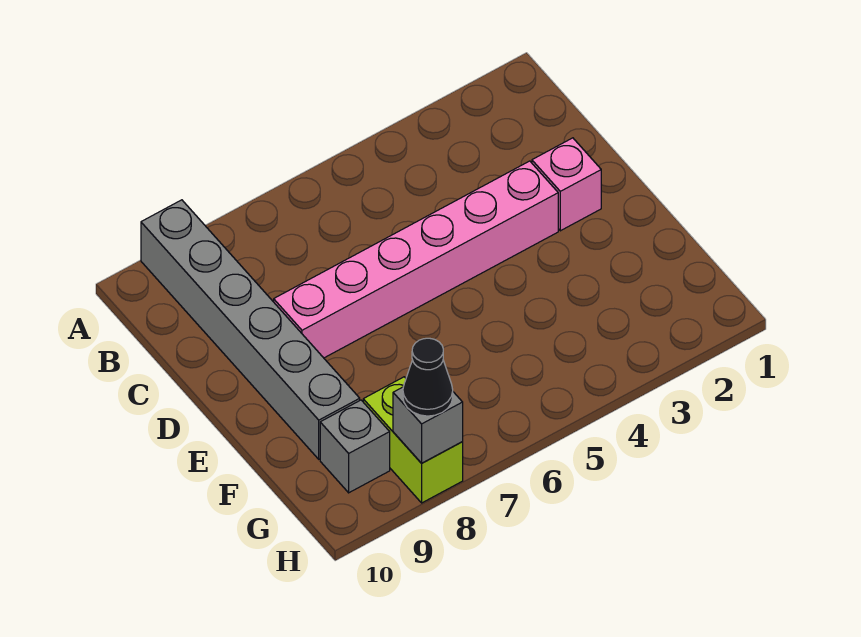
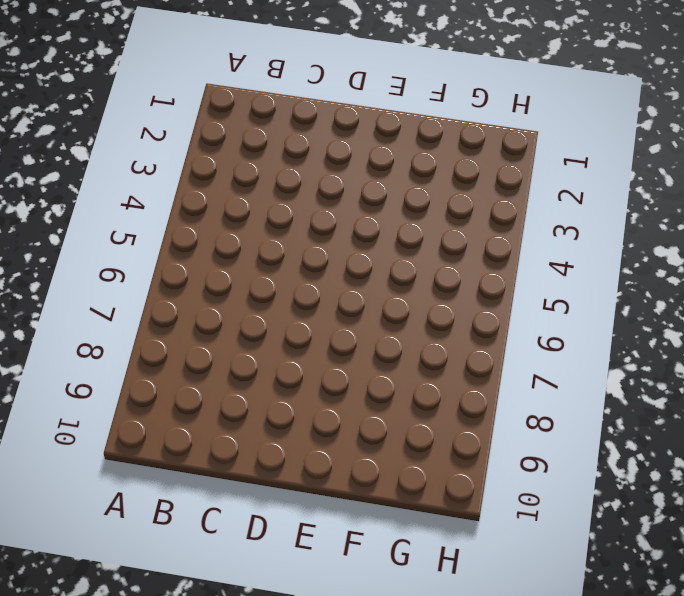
none -> grey brick A9:F9 level 1
none -> pink brick D2 level 1

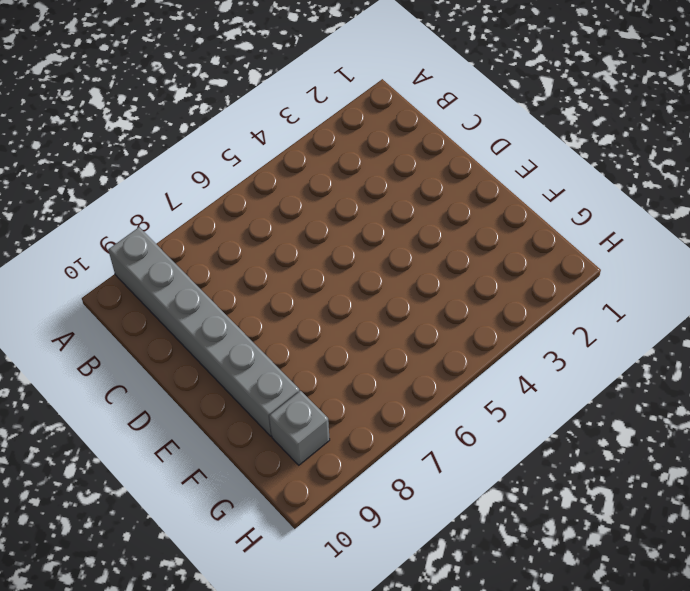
none -> pink brick D2 level 1
none -> pink brick D3:D8 level 1

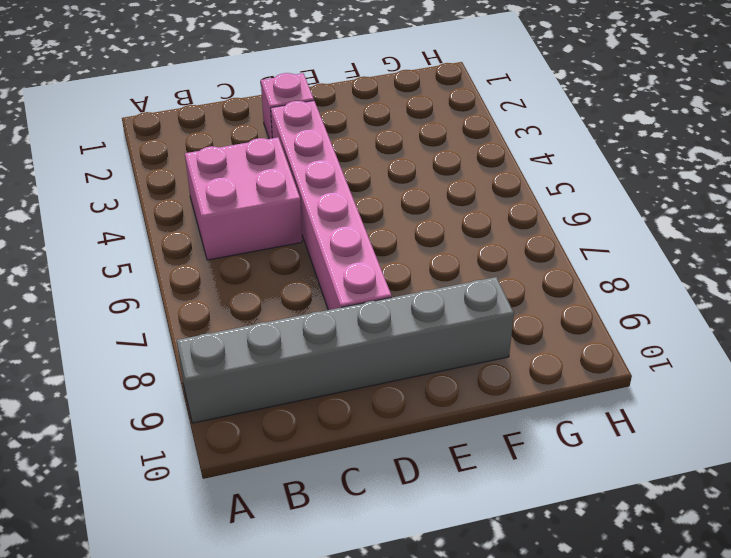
pink brick B4:C5 level 1 -> none
none -> lime brick G8:H8 level 1
none -> grey brick G9 level 1

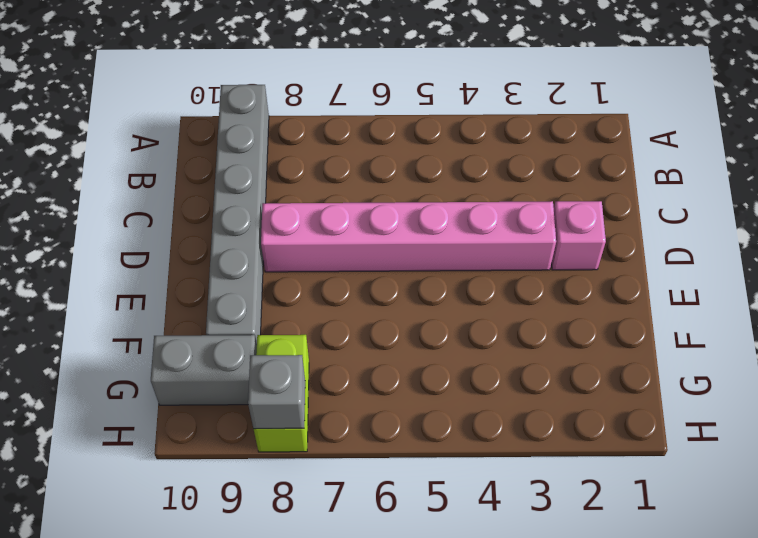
grey brick G9:G10 level 1 -> grey brick G9 level 1
none -> black cone H8 level 3

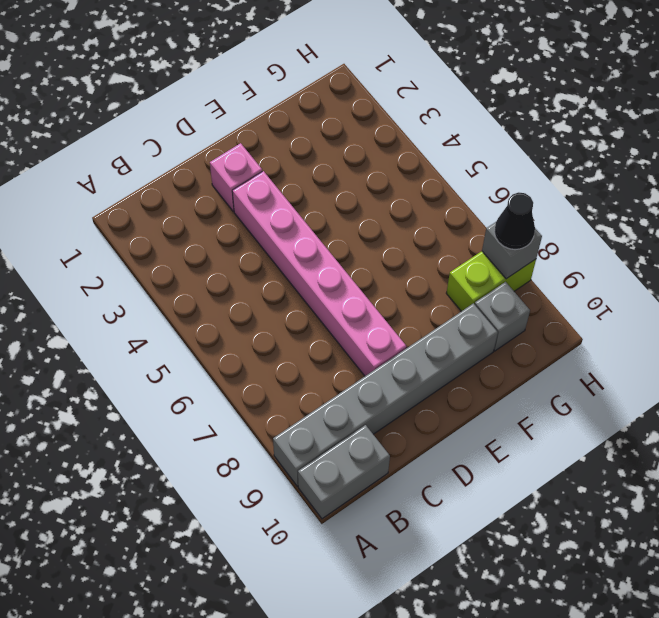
grey brick A10:B10 level 1 -> none

